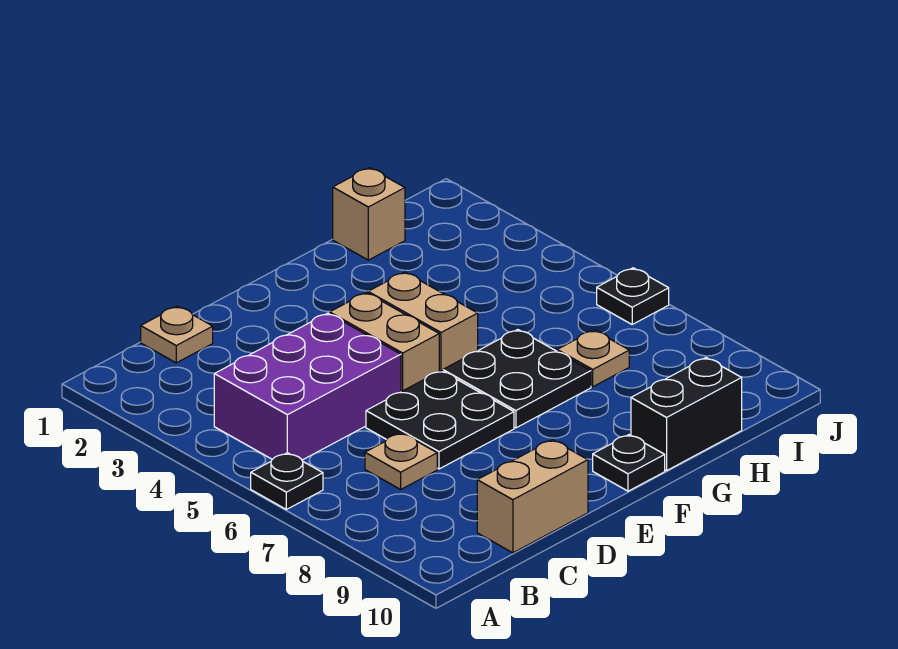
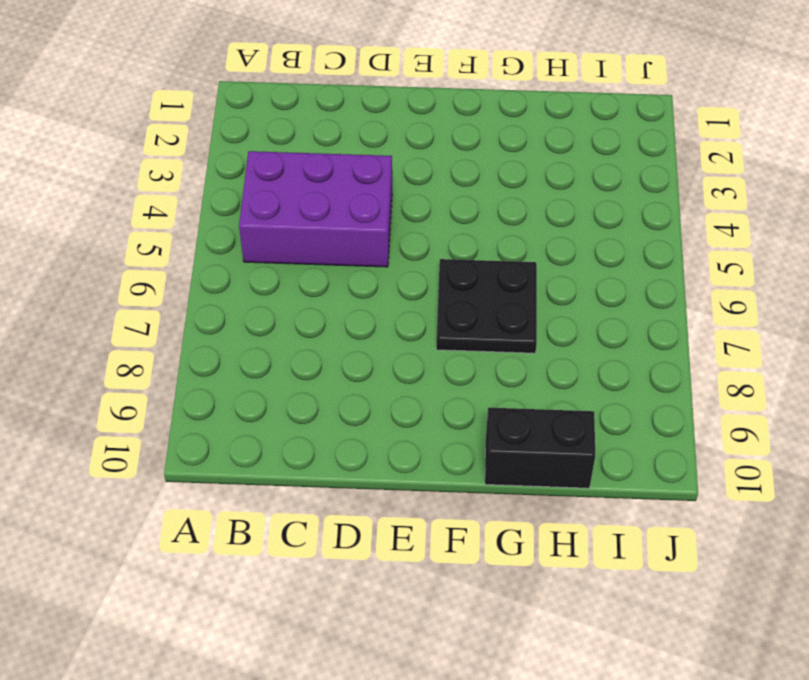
none -> black plate A6 level 1
none -> tan plate C1 level 1
none -> tan plate C7 level 1

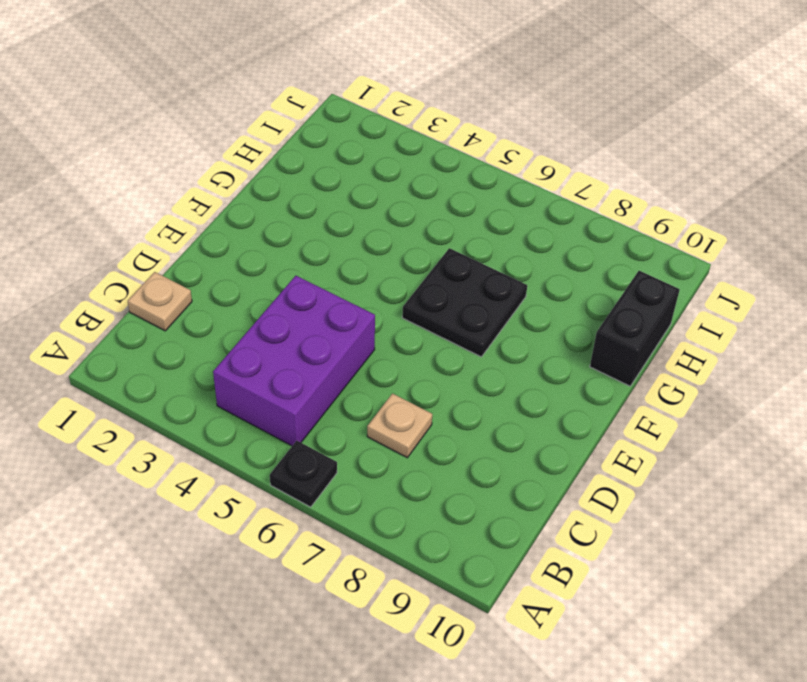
none -> tan brick C10:D10 level 1
none -> black plate D6:E7 level 1
none -> tan brick E4:E5 level 1

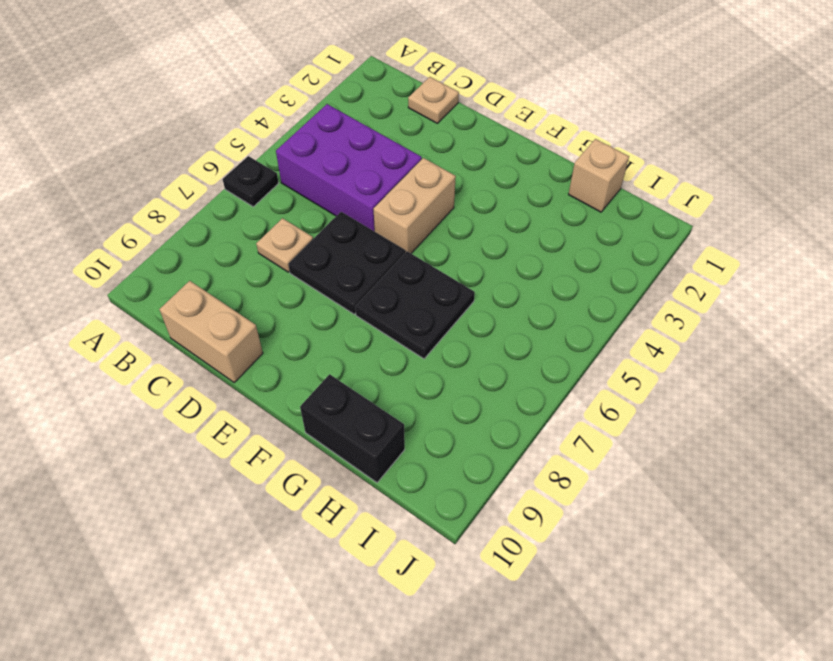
none -> tan brick F4:F5 level 1
none -> black plate F10 level 1
none -> tan plate H7 level 1

